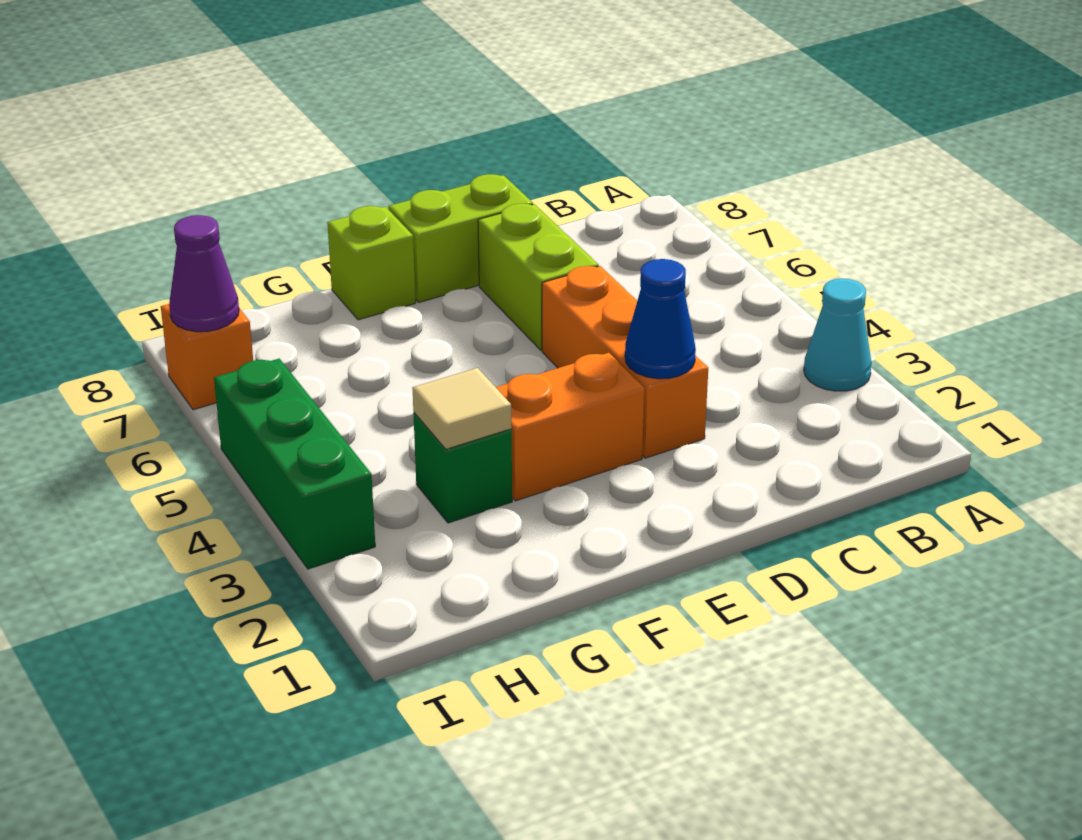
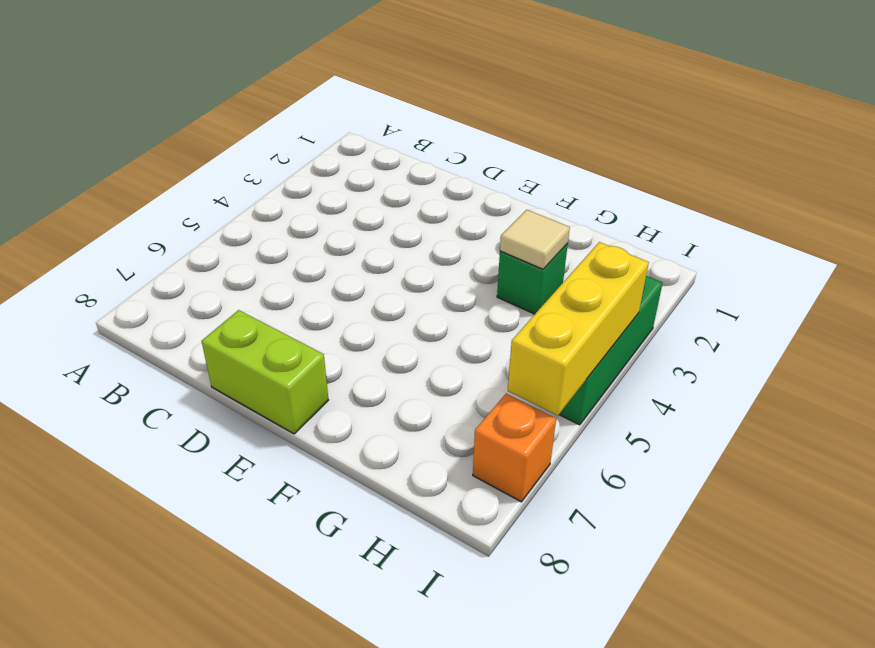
yellow brick I4:I6 level 2 -> none
none -> cyan cone A3 level 1
none -> orange brick D3:D5 level 1
none -> lime brick D6:D7 level 1

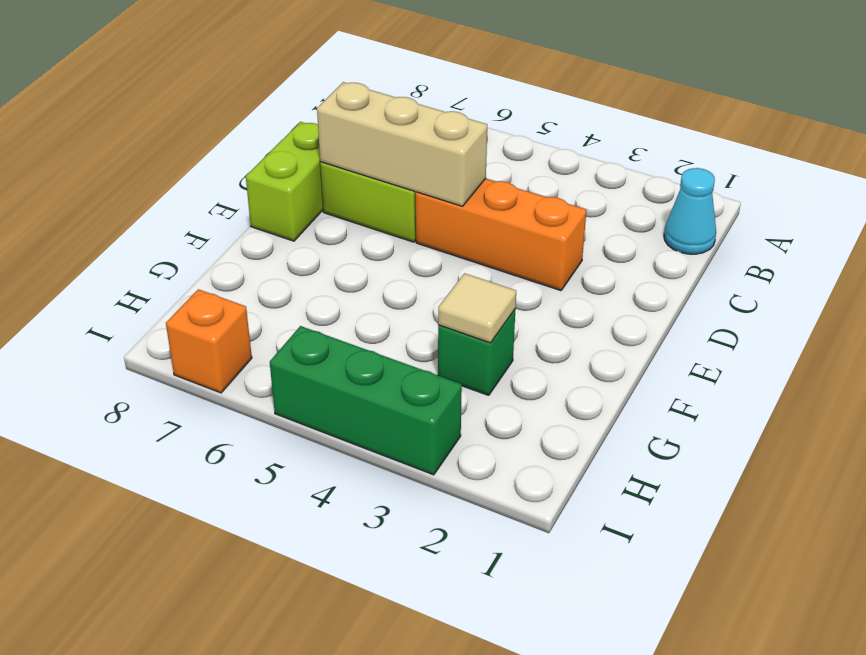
cyan cone B1 level 1 -> cyan cone A3 level 1
tan brick D5:D7 level 2 -> none
none -> orange brick E3:F3 level 1
none -> lime brick F8 level 1
none -> blue cone D3 level 2

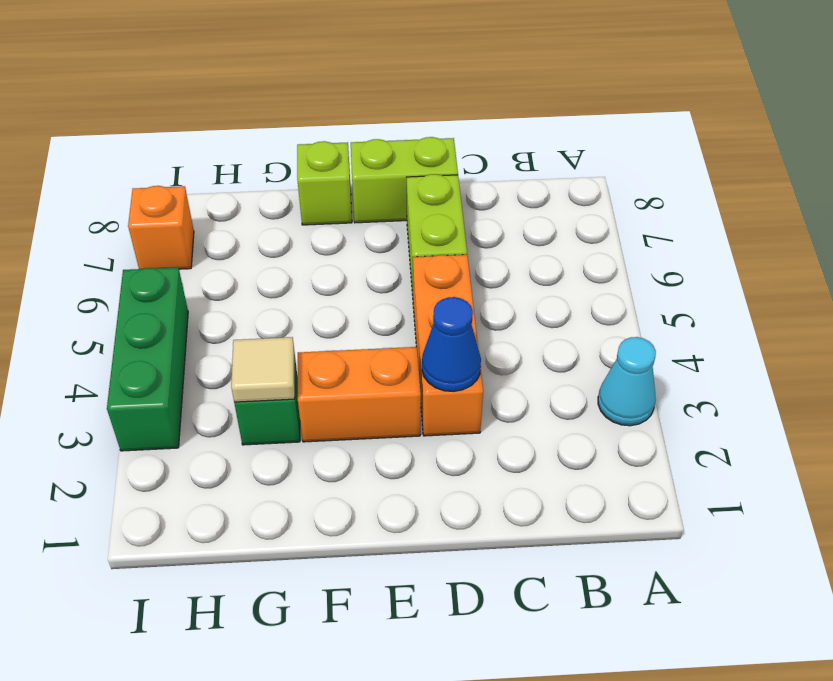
none -> purple cone I7 level 2

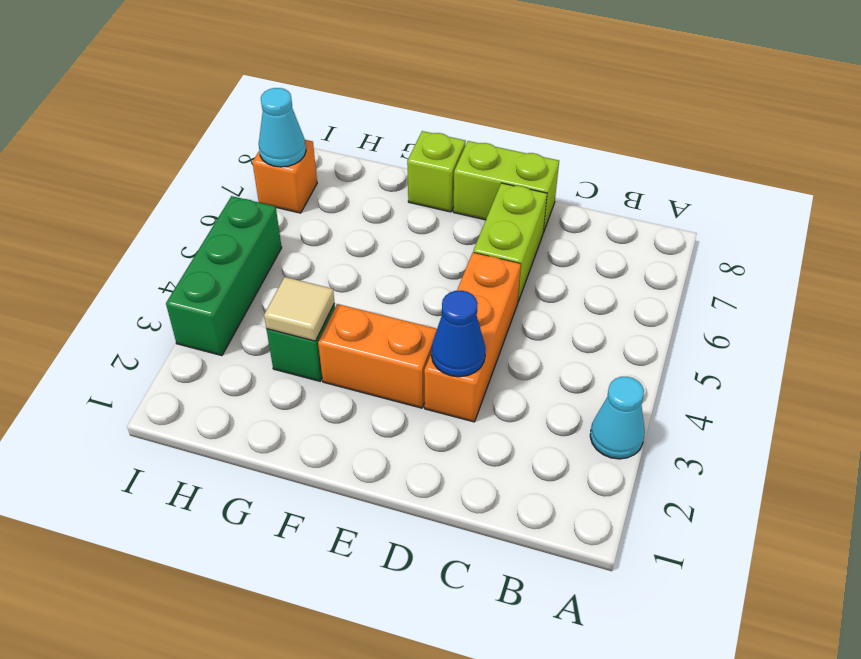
cyan cone I7 level 2 -> purple cone I7 level 2

